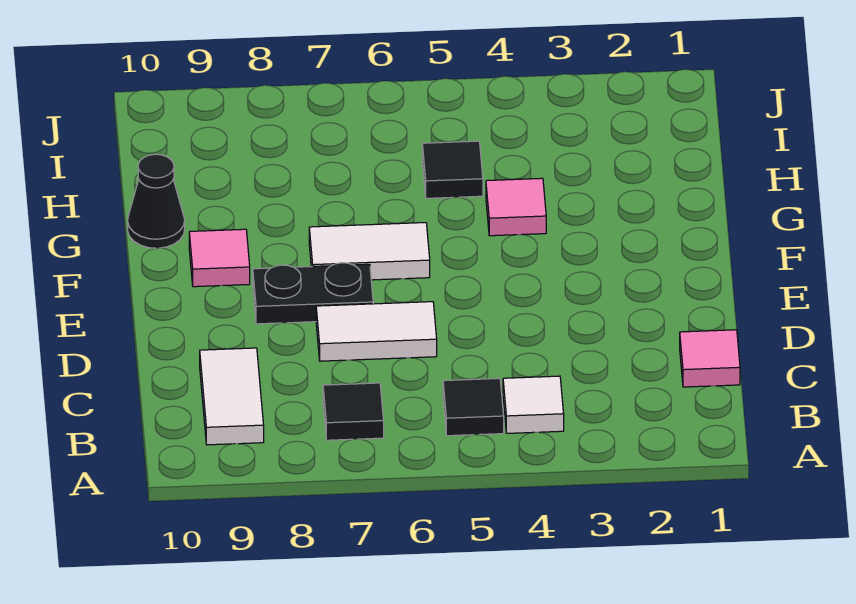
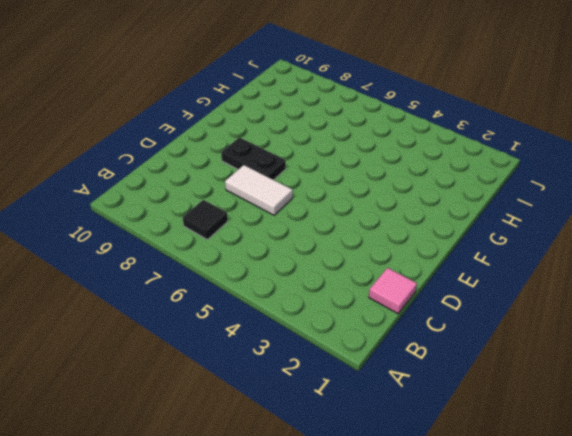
none -> white tile B4 level 1
none -> black tile B5 level 1
none -> white tile B9:C9 level 1

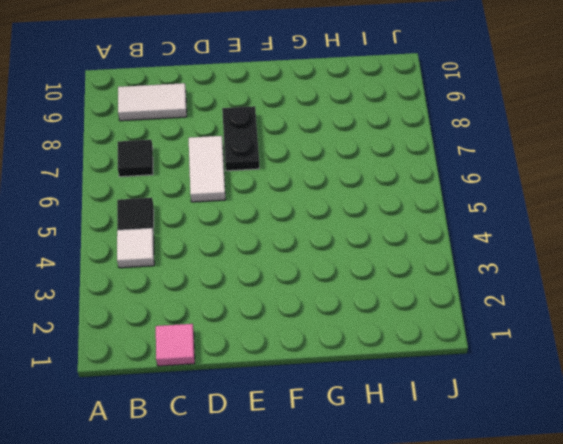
none -> white tile F6:F7 level 1
none -> pink tile F9 level 1
none -> pink tile G4 level 1

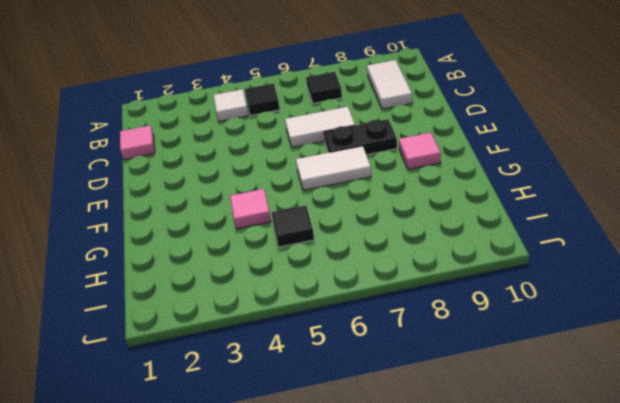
none -> black cone G10 level 1

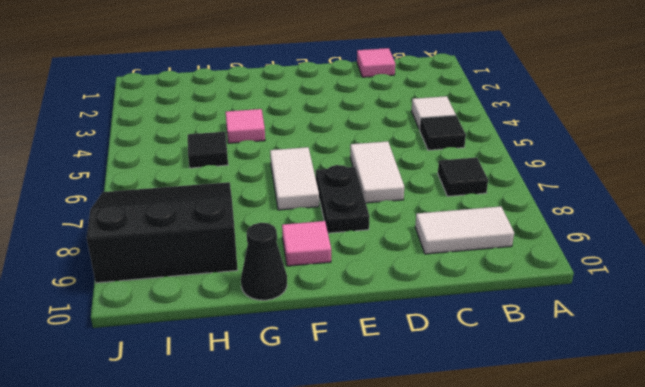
black slope H7:J9 level 1 top 9 -> none

